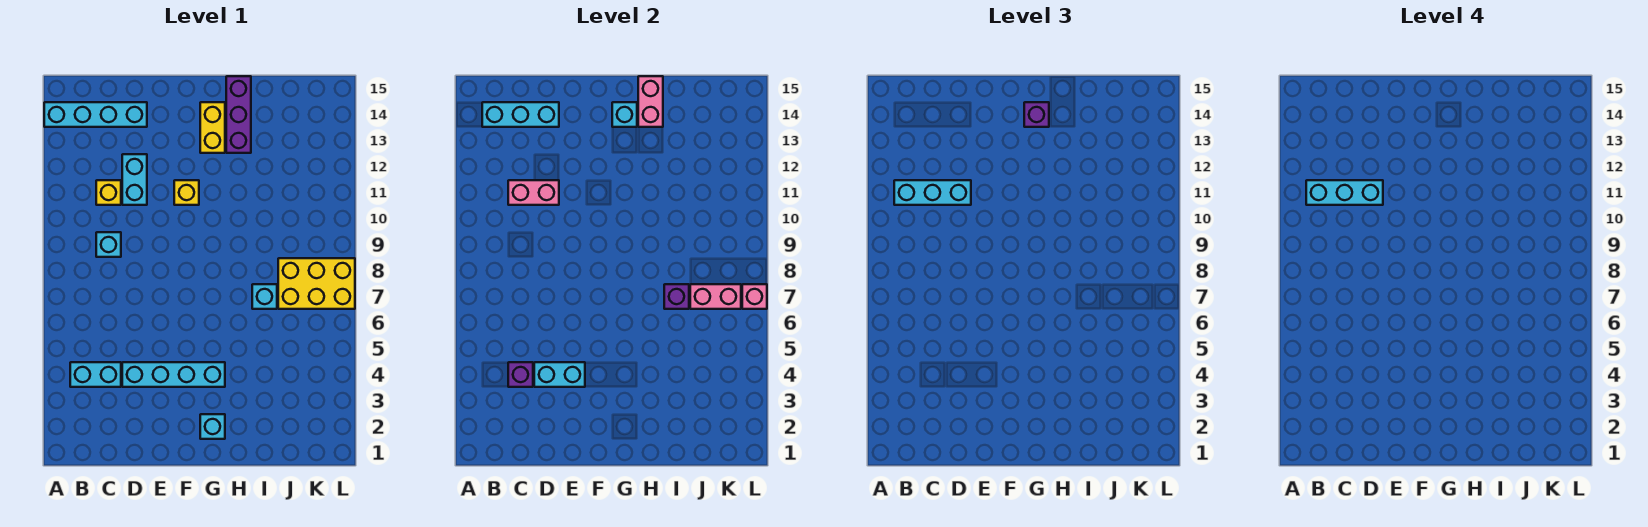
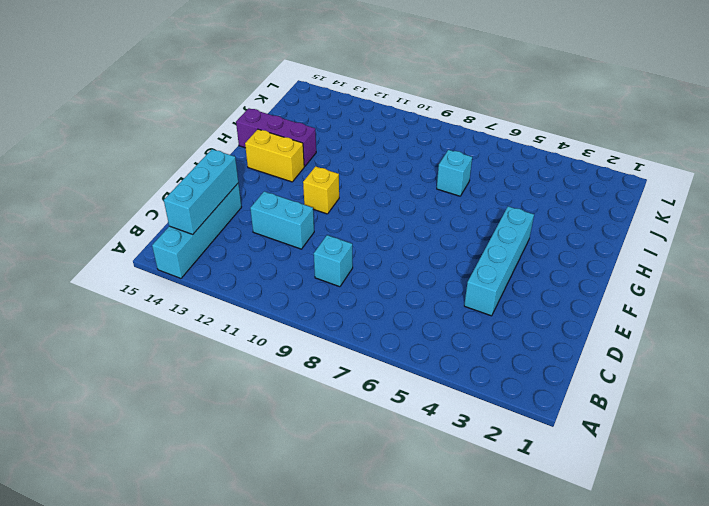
none -> cyan brick B4:C4 level 1
none -> yellow brick C11 level 1
none -> cyan brick G2 level 1

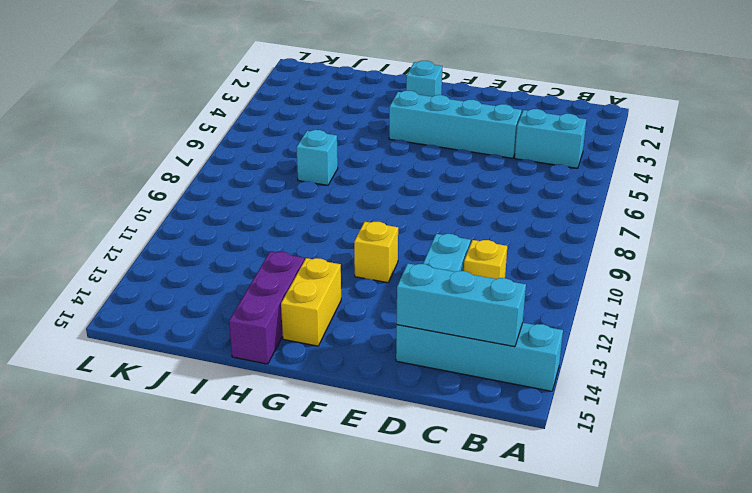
none -> cyan brick C9 level 1
none -> yellow brick J7:L8 level 1
none -> purple brick C4 level 2

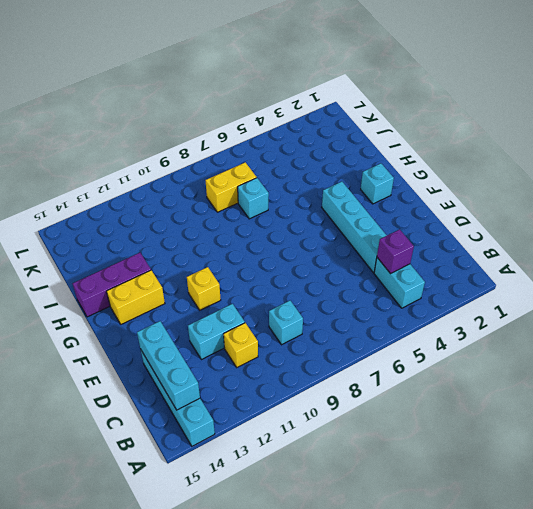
yellow brick J7:J8 level 1 -> yellow brick J7:L8 level 1
none -> pink brick C11:D11 level 2
none -> cyan brick D4:E4 level 2
none -> cyan brick G14 level 2

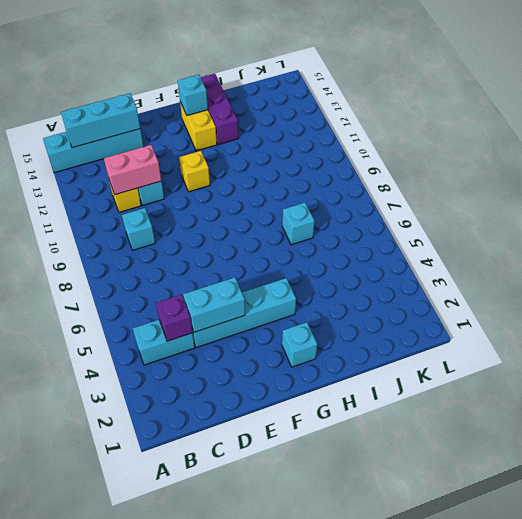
none -> yellow brick J7:L8 level 1
none -> pink brick H14:H15 level 2
none -> purple brick I7 level 2

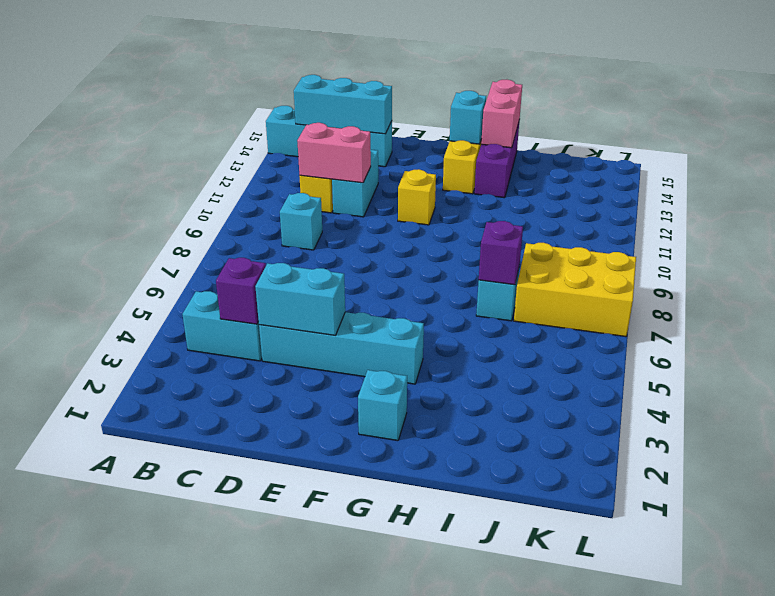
none -> pink brick J7:K7 level 2
none -> pink brick L7 level 2
none -> cyan brick B11:D11 level 3

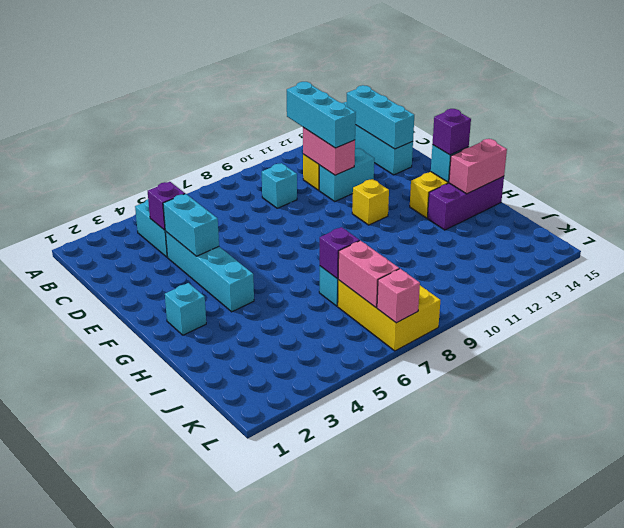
none -> cyan brick B11:D11 level 4

